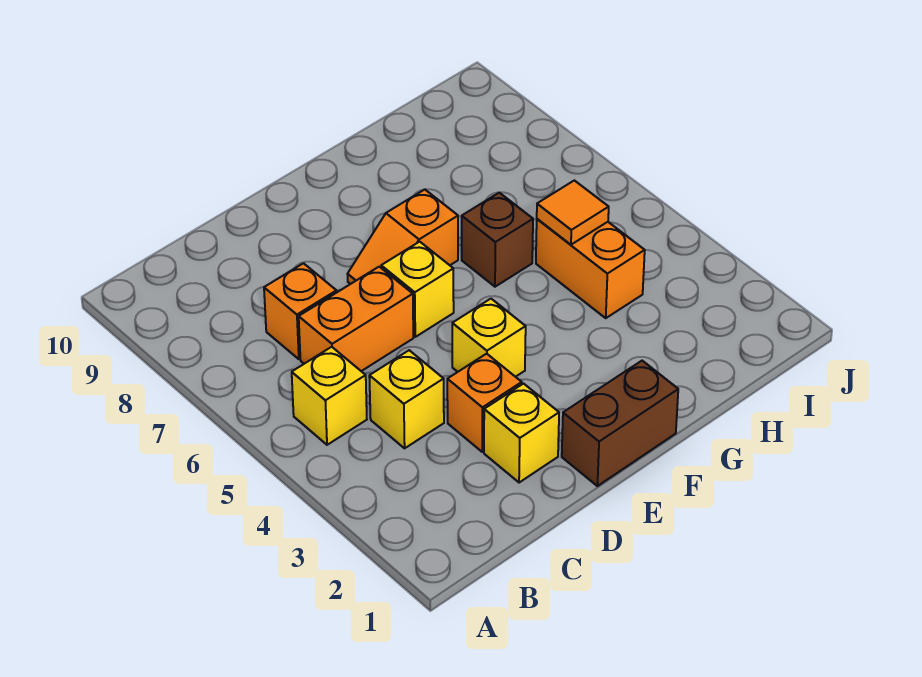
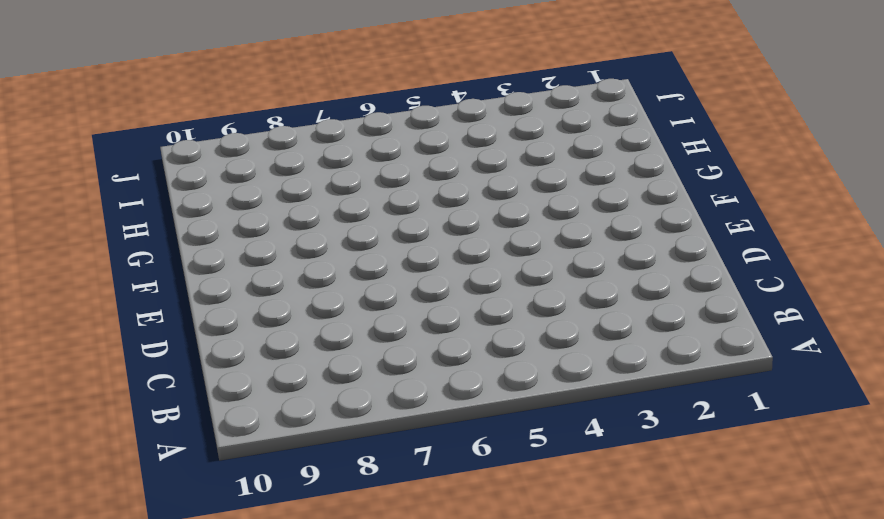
none -> yellow brick B5 level 1
none -> yellow brick C4 level 1
none -> orange brick C6:D6 level 1

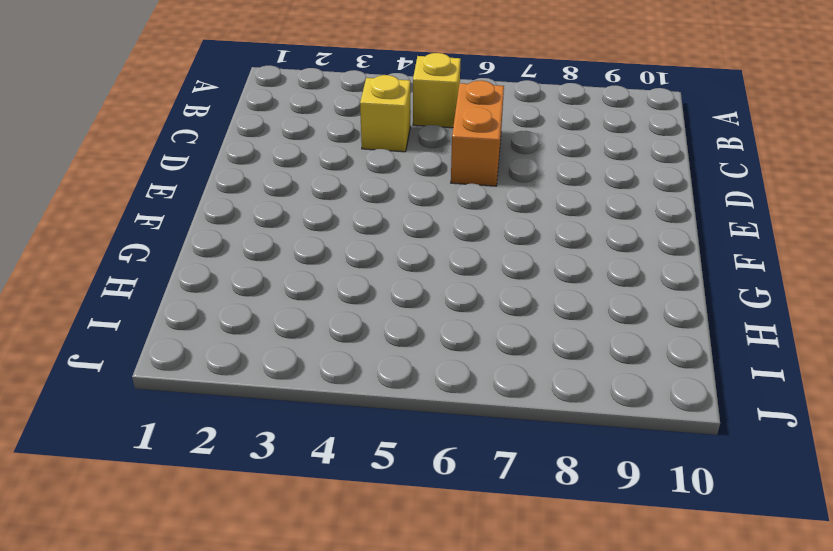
none -> orange brick C7 level 1
none -> yellow brick D2 level 1
none -> orange brick D3 level 1

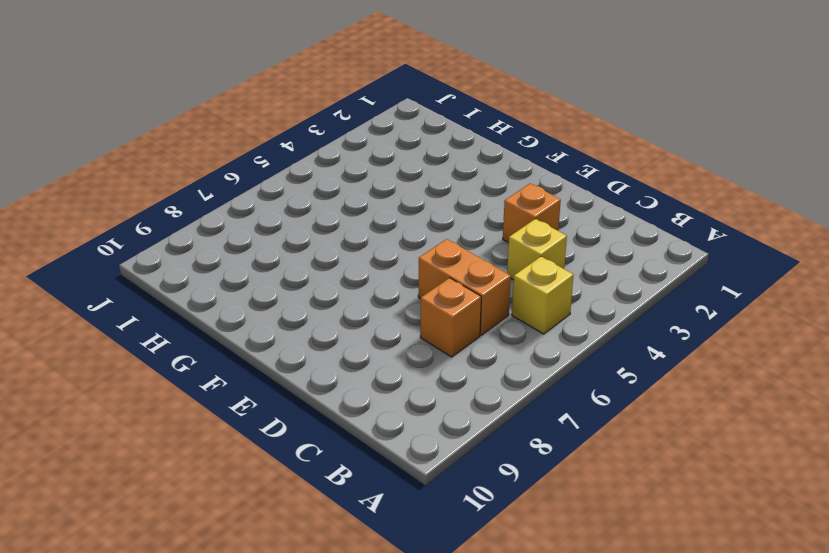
none -> yellow brick D2 level 1
none -> brown brick E1:F1 level 1
none -> yellow brick E4 level 1

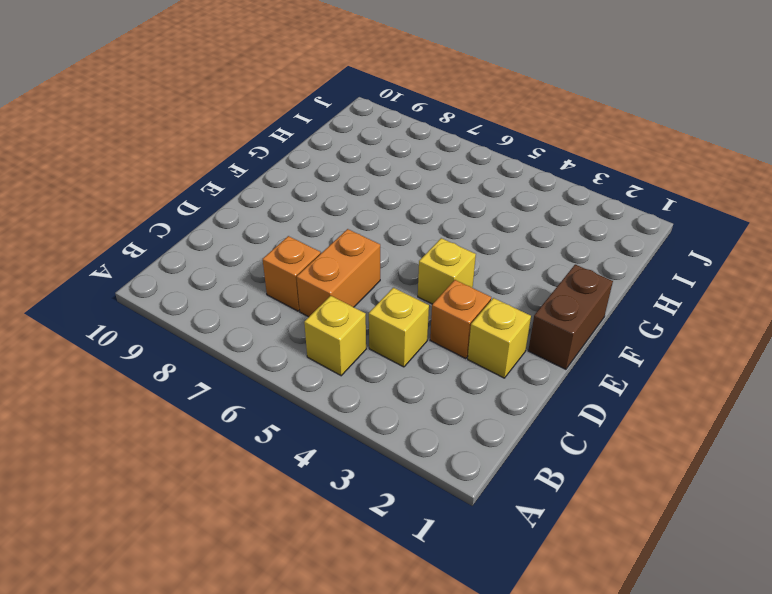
none -> yellow brick E6 level 1
none -> orange slope E7:F7 level 1 top F
none -> brown brick G6 level 1

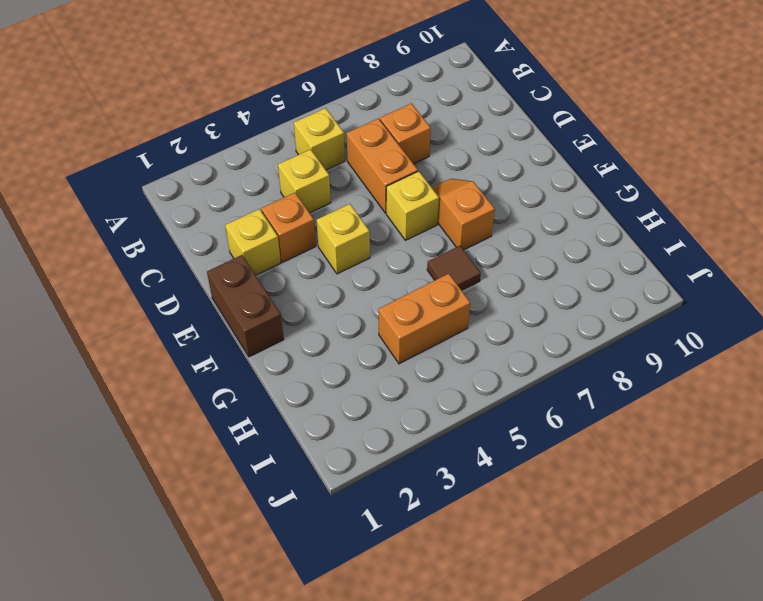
brown tile G6 level 1 -> brown brick G6 level 1
none -> orange tile H5 level 2

